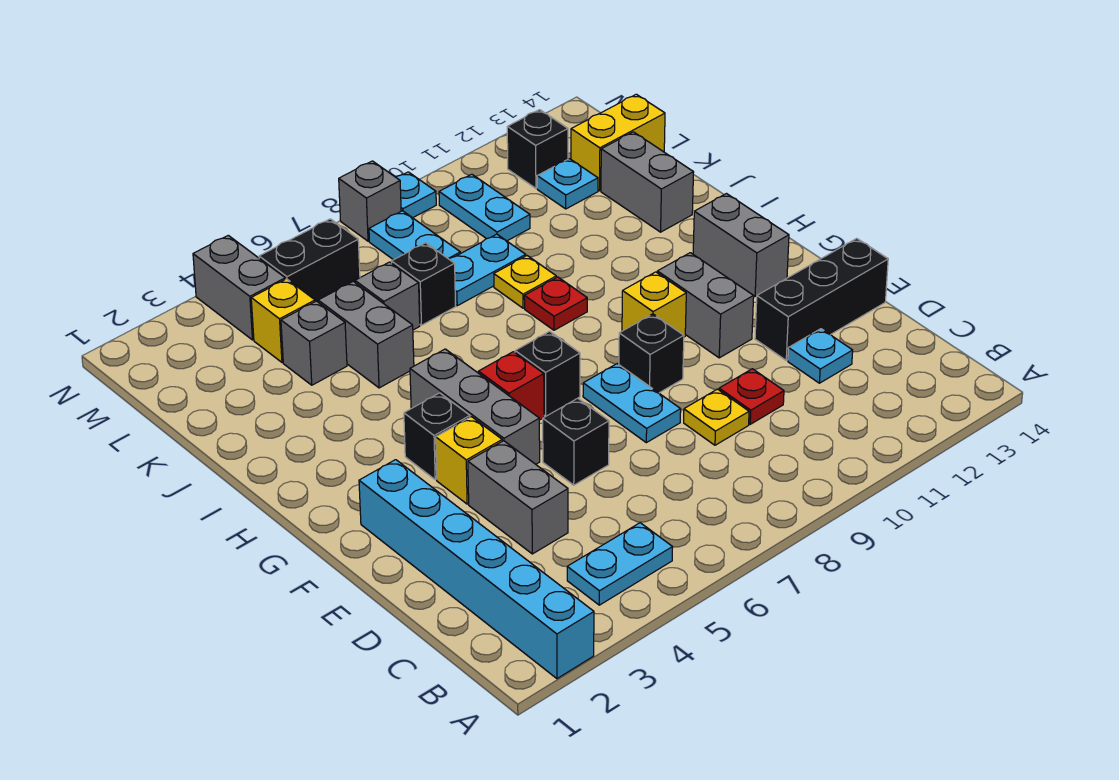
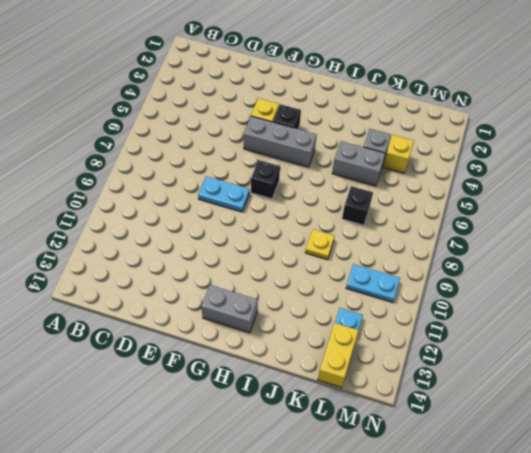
none -> cyan brick A2:F2 level 1
none -> cyan plate B4:B5 level 1
none -> grey brick D4:E4 level 1
none -> yellow plate D9 level 1

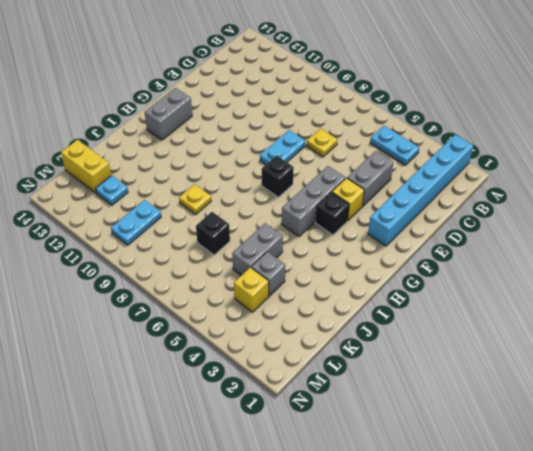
yellow plate D7 level 1 -> yellow plate D9 level 1
none -> red plate D10 level 1
none -> cyan plate D12 level 1
none -> black brick E6 level 1
none -> black brick E12:E14 level 1

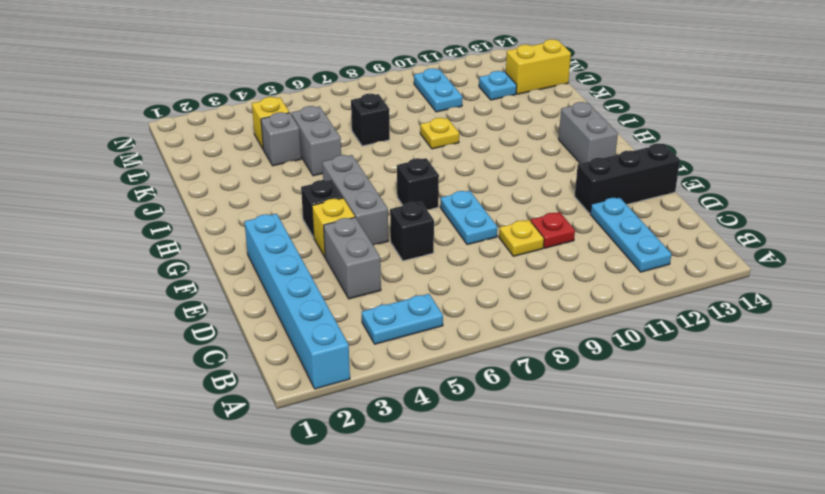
cyan plate B12:D12 level 1 -> cyan plate D12 level 1
none -> black brick F9 level 1
none -> grey brick F11:G11 level 1
none -> red brick G6 level 1
none -> yellow brick G10 level 1

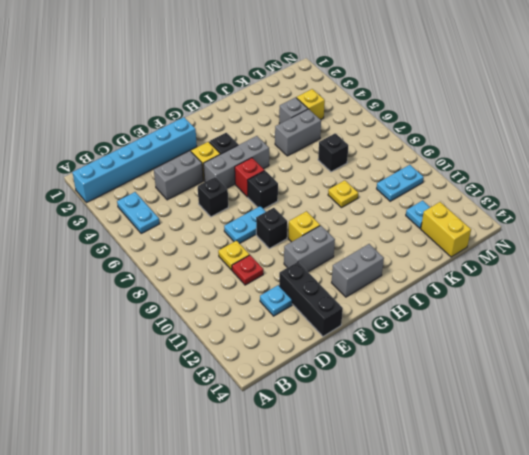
none -> red plate I9 level 1
none -> grey brick J13:K13 level 1
none -> grey brick K6 level 1
none -> cyan plate K8:K9 level 1

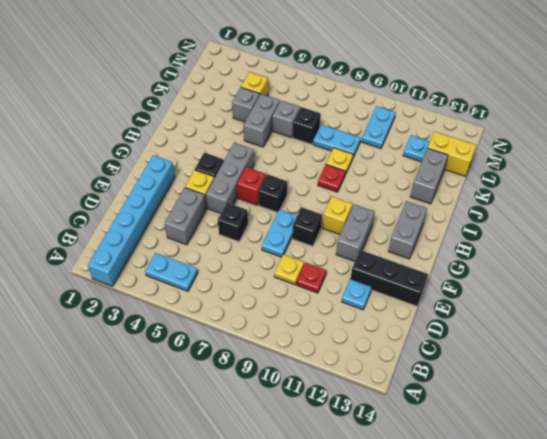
none -> cyan plate L8:M8 level 1
none -> grey brick M4:N4 level 1
none -> black brick M5:M6 level 1
none -> black brick M12 level 1

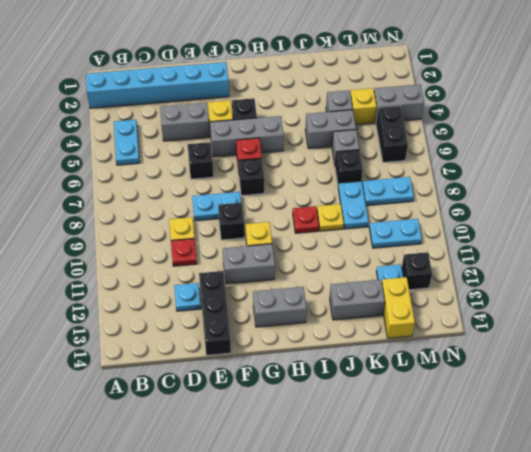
none -> grey brick N8 level 1
none -> cyan plate N9 level 1

